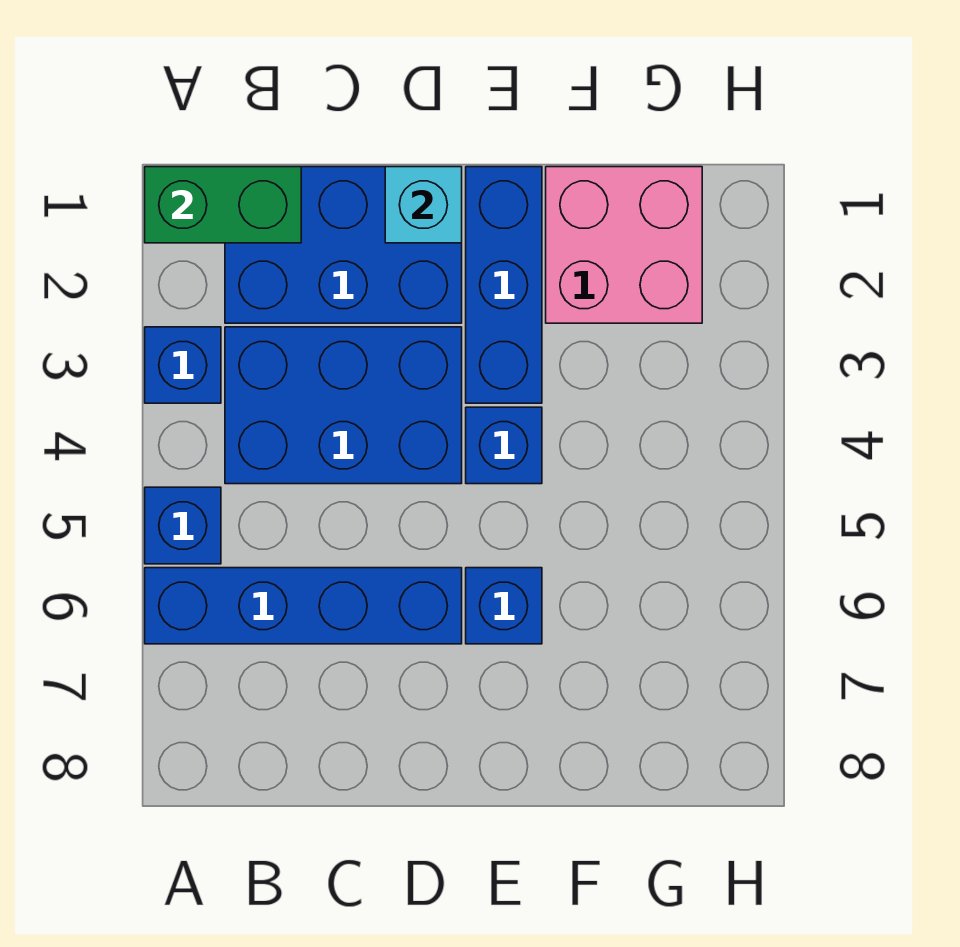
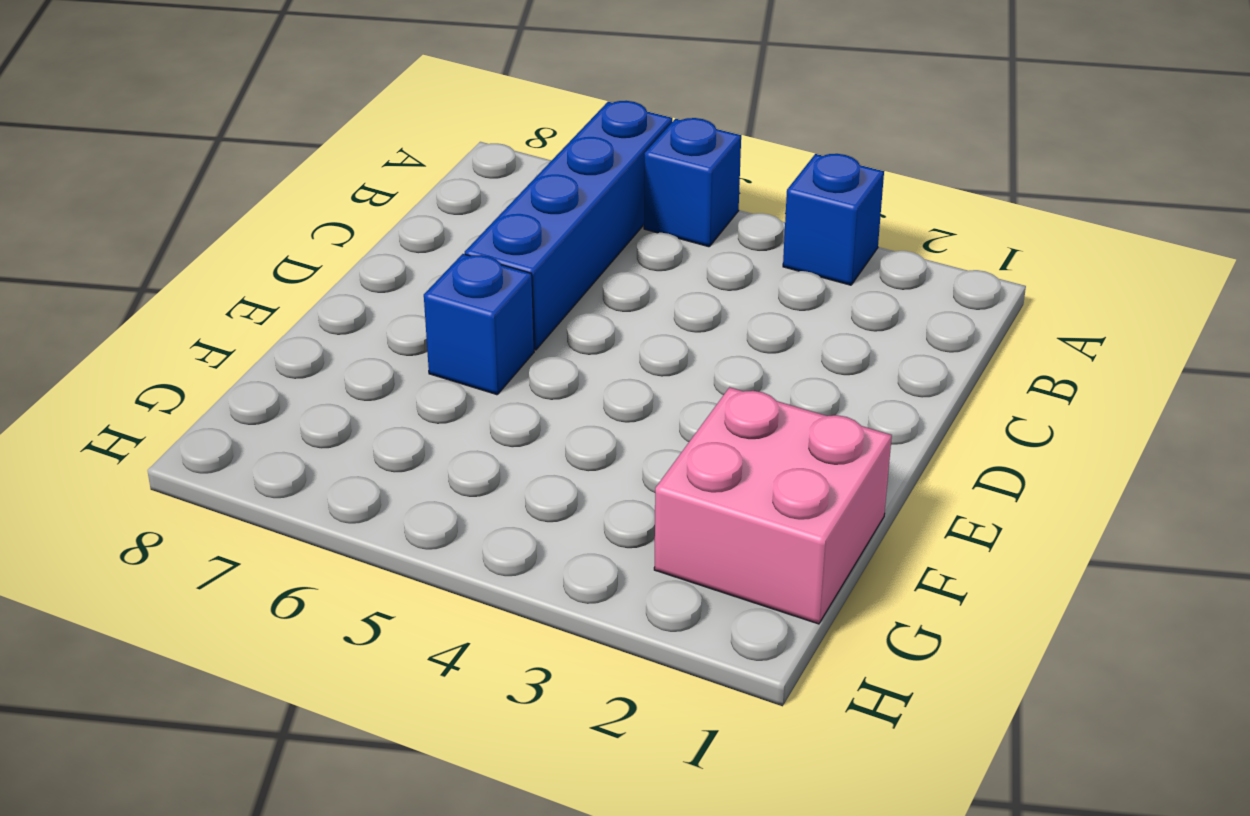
none -> blue brick B1:D2 level 1
none -> blue brick B3:D4 level 1

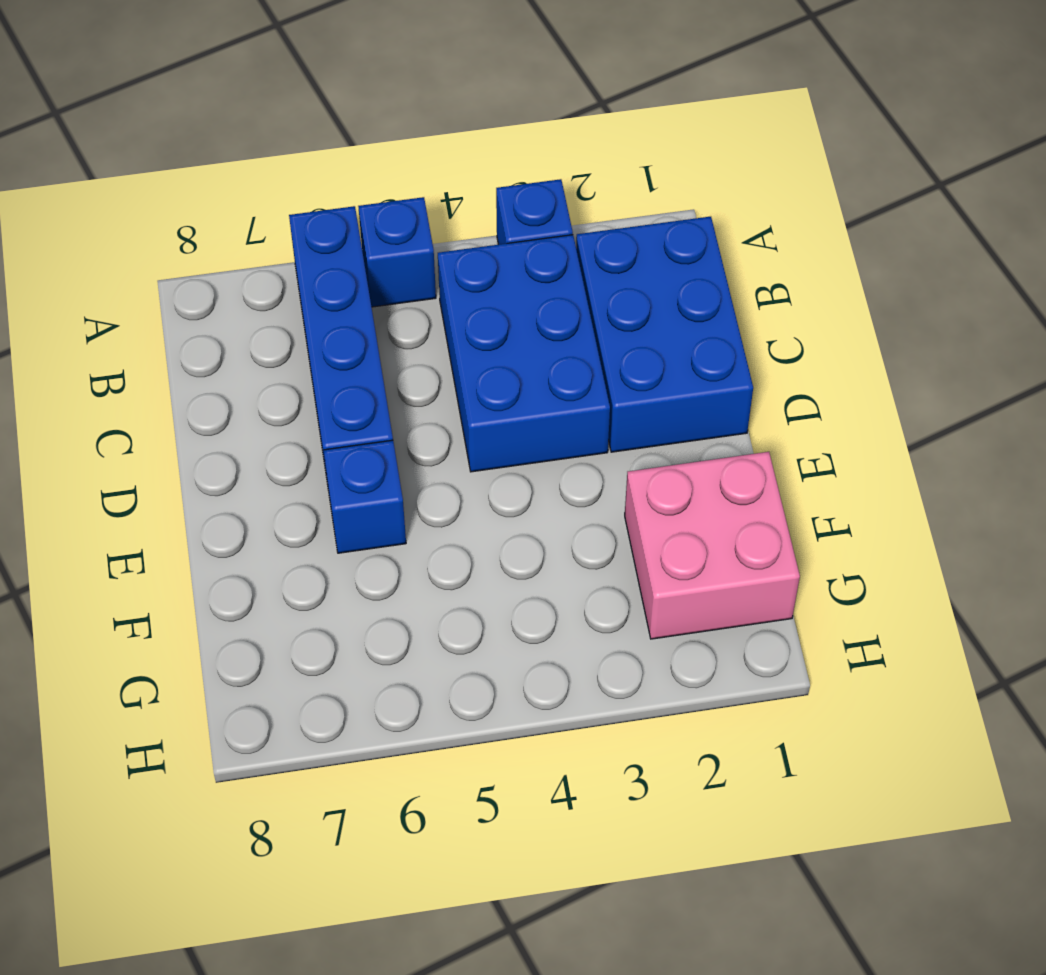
none -> blue brick E1:E3 level 1
none -> blue brick E4 level 1

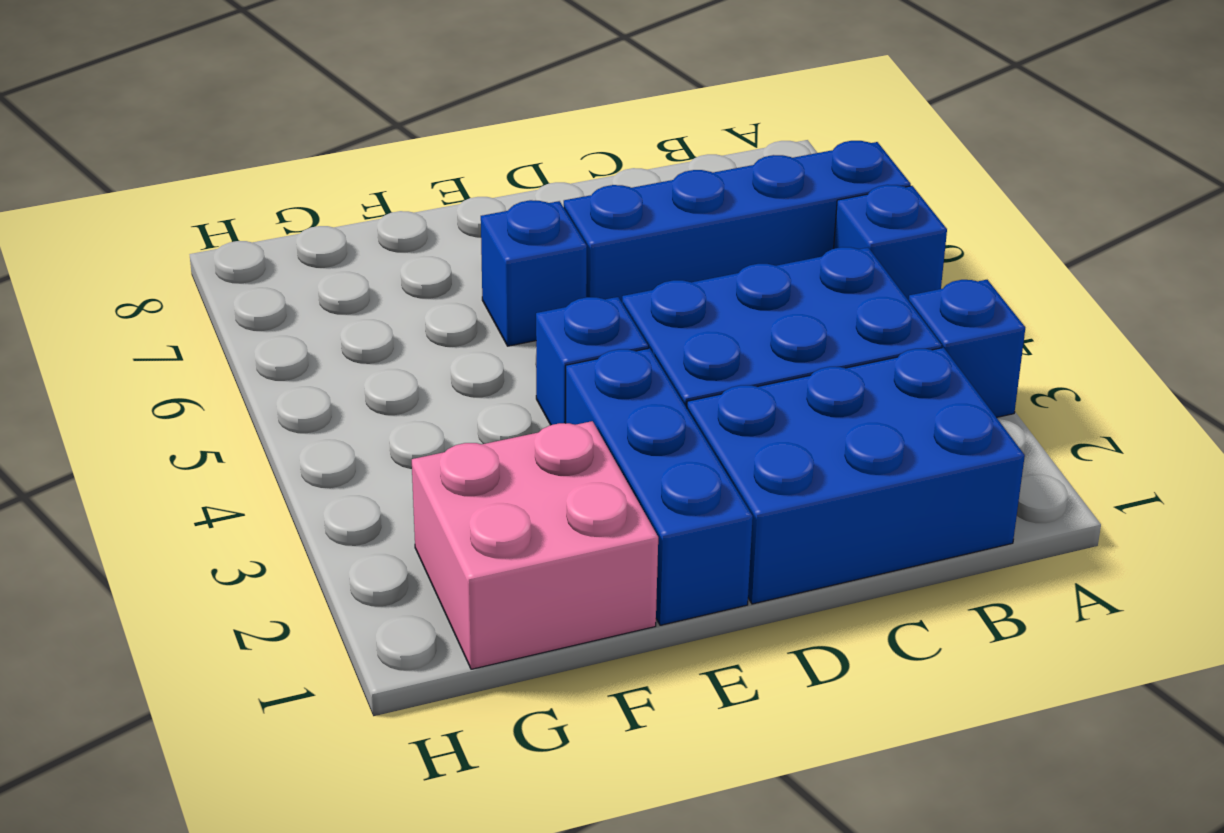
none -> green brick A1:B1 level 2
none -> cyan brick D1 level 2

